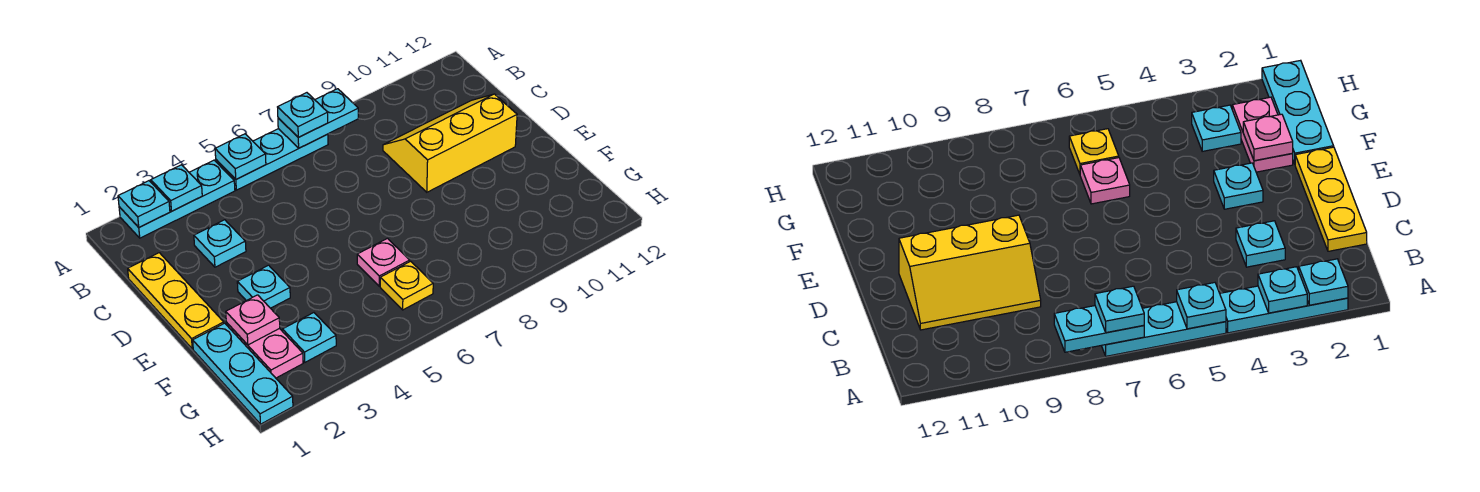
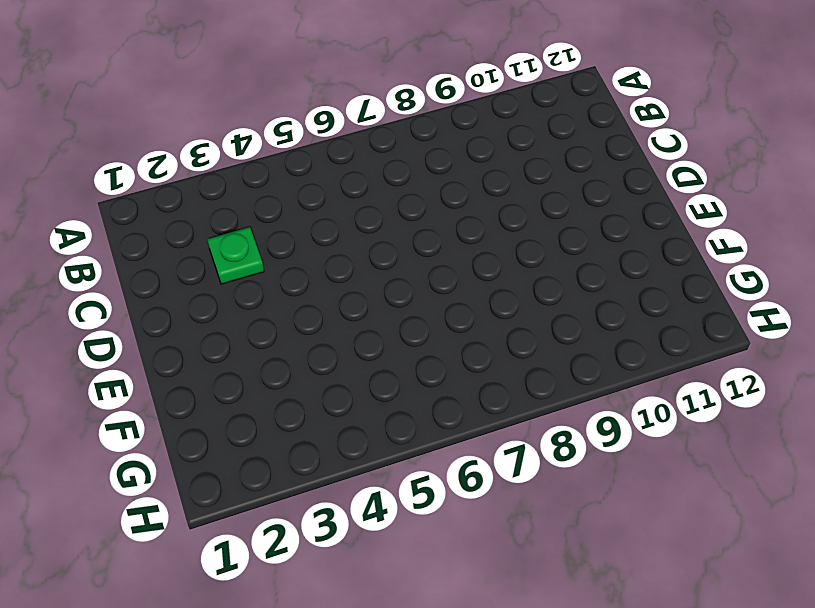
green plate C3 level 1 -> cyan plate C3 level 1
none -> cyan plate A2:A4 level 1
none -> cyan plate A5:A7 level 1
none -> yellow plate C1:E1 level 1

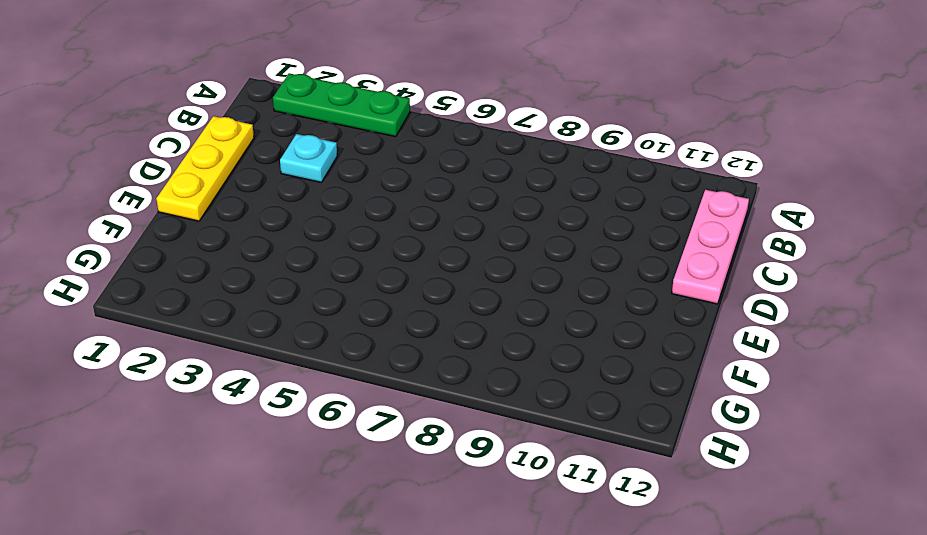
green plate A2:A4 level 1 -> cyan plate A2:A4 level 1
pink plate B12:D12 level 1 -> none
none -> cyan plate A5:A7 level 1
none -> yellow slope C9:D11 level 1 top D
none -> cyan plate E3 level 1

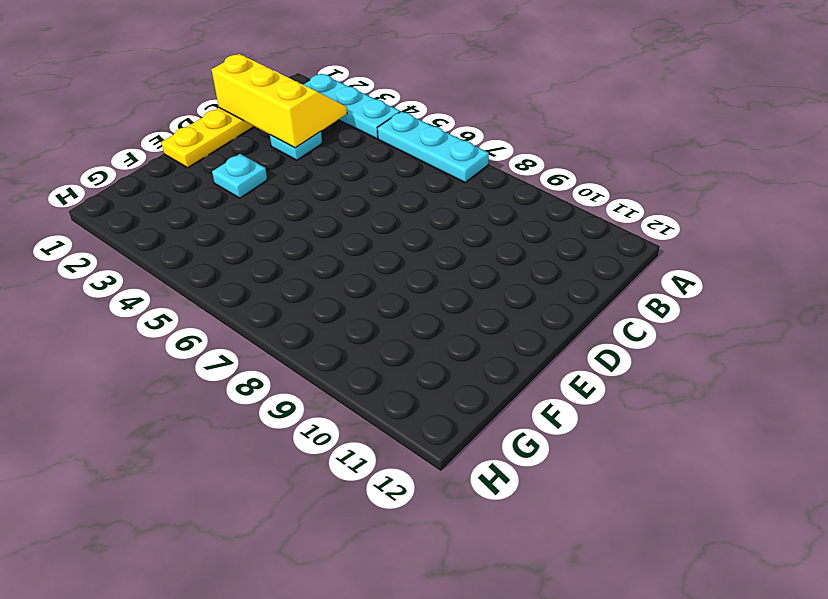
yellow slope B1:C3 level 2 top C -> yellow slope C9:D11 level 1 top D
none -> cyan plate F1:H1 level 1
none -> pink plate F2:G2 level 1
none -> pink plate F6 level 1

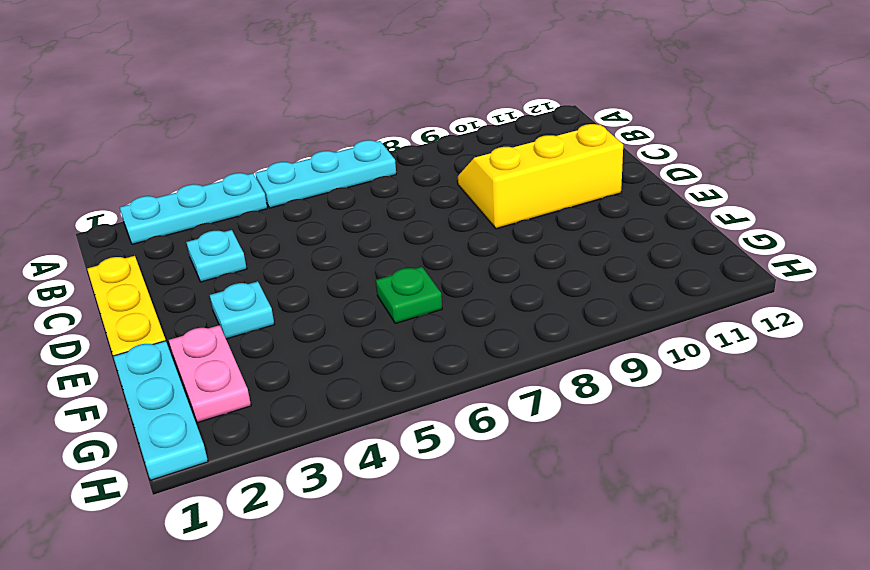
green plate F6 level 1 -> pink plate F6 level 1
none -> cyan plate G3 level 1
none -> yellow plate G6 level 1
none -> cyan plate A2 level 2

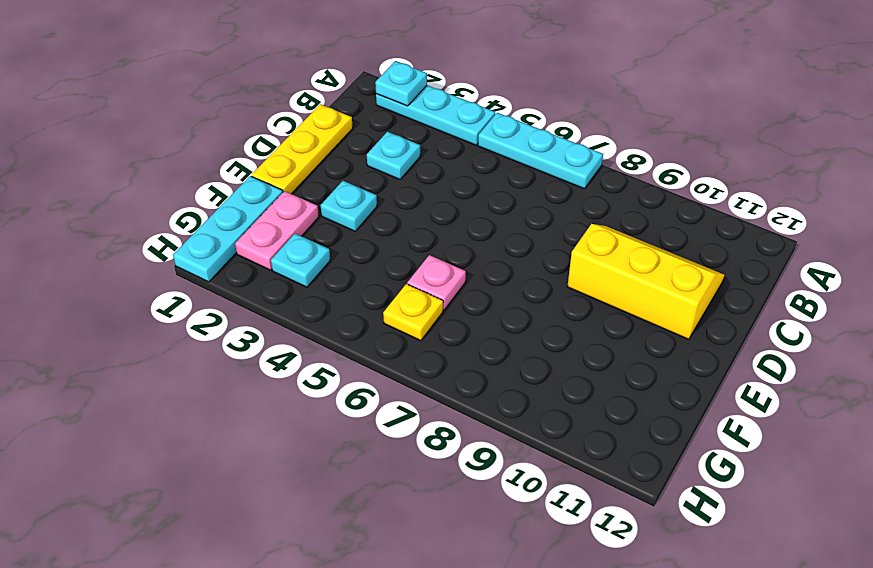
none -> cyan plate A3 level 2
none -> cyan plate A5 level 2
none -> cyan plate A7:A8 level 2

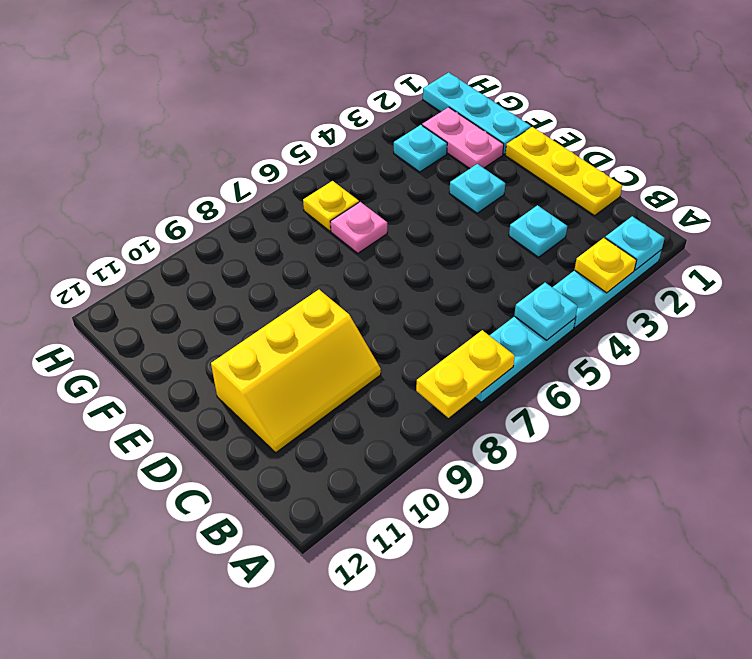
yellow plate A3 level 2 -> cyan plate A3 level 2
yellow plate A7:A8 level 2 -> cyan plate A7:A8 level 2
none -> pink plate F2 level 2
none -> cyan plate A7 level 3

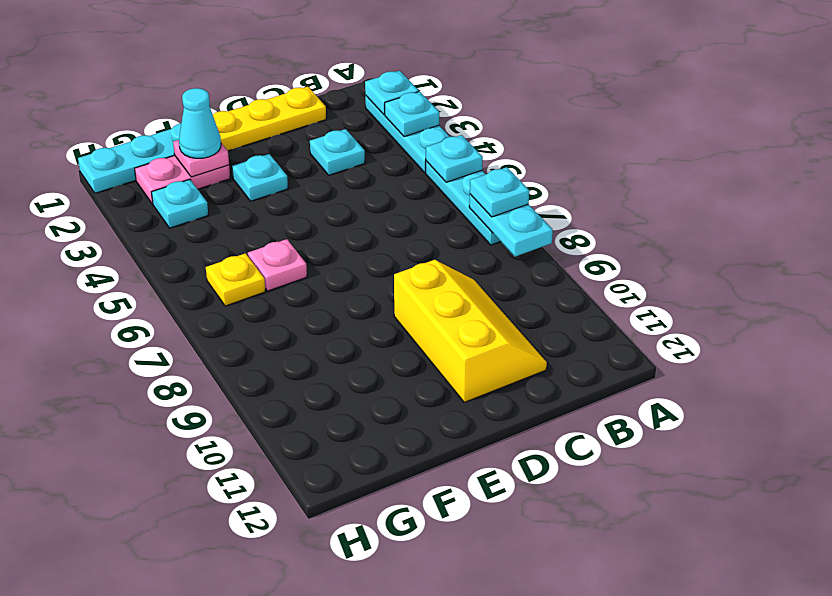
cyan cone F2 level 3 -> none

